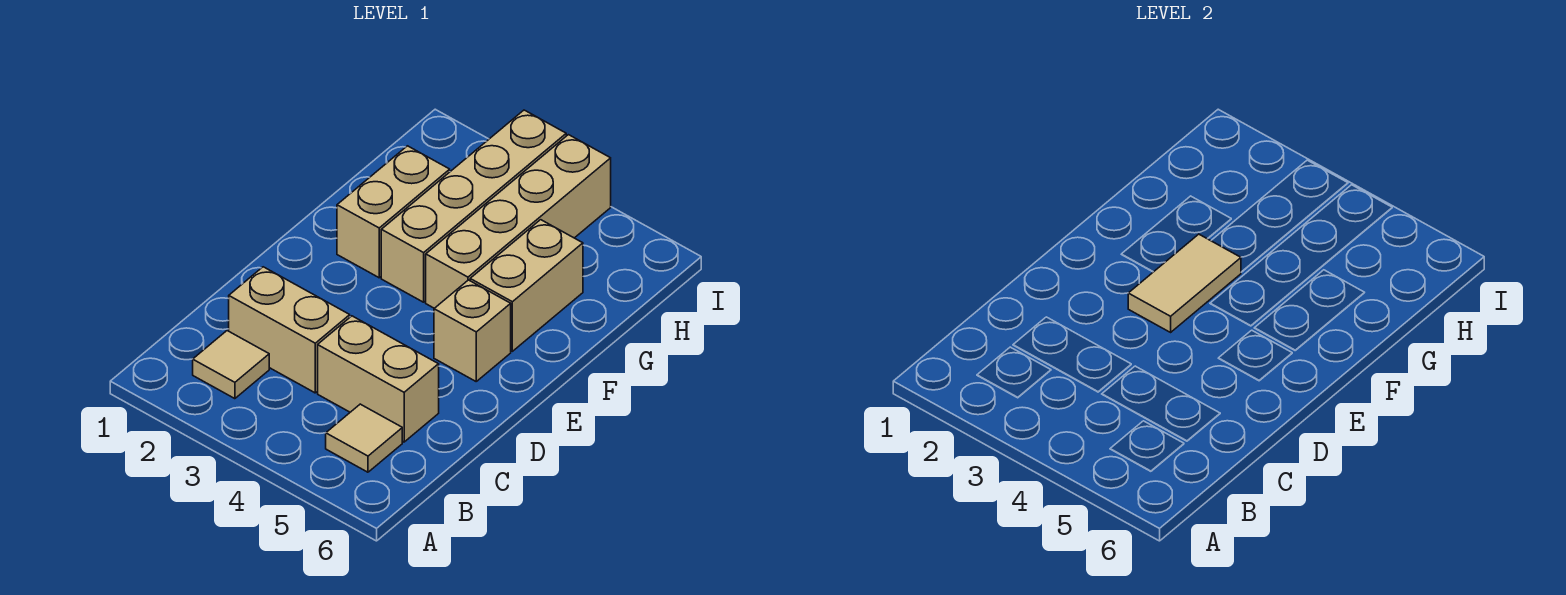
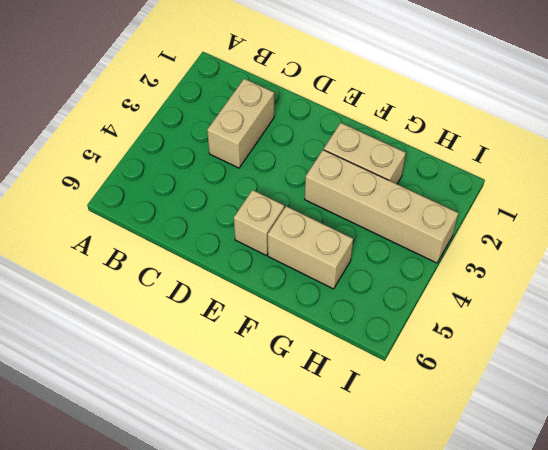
none -> tan tile B2 level 1
none -> tan tile B5 level 1

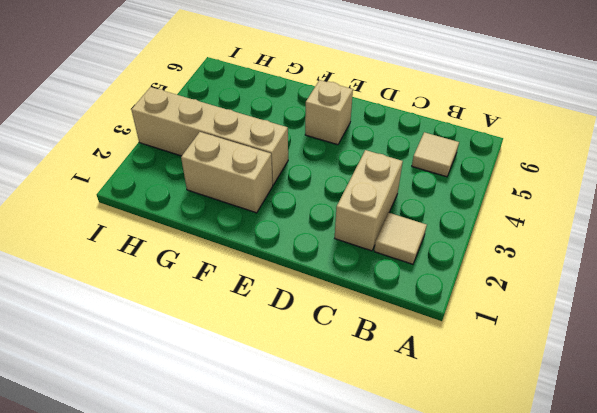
none -> tan brick C4:C5 level 1
none -> tan brick F4:I4 level 1

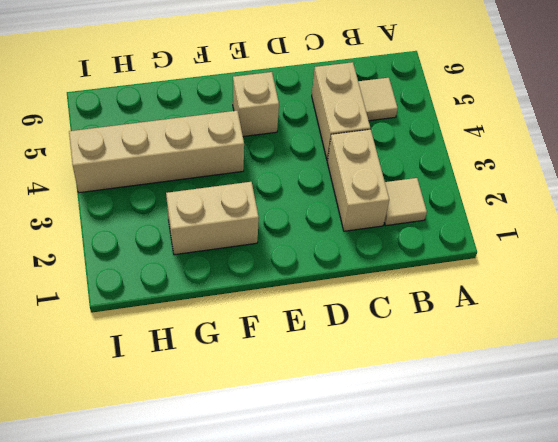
none -> tan brick F3:I3 level 1
none -> tan brick F5:G5 level 1

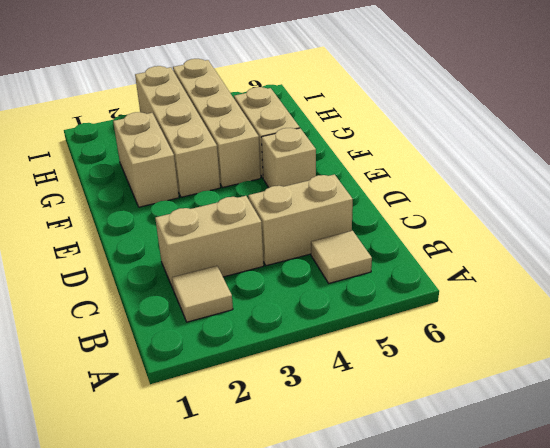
none -> tan tile E3:F3 level 2

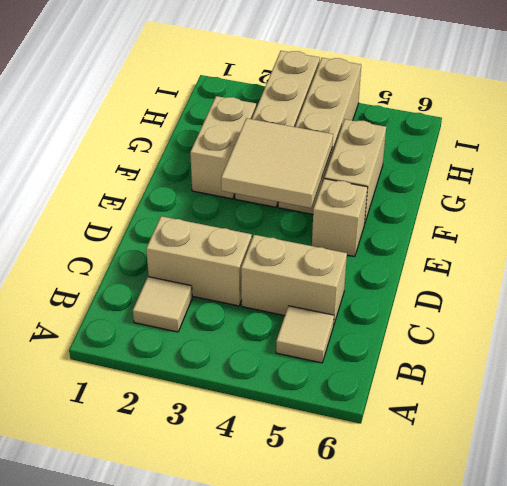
tan tile E3:F4 level 2 -> tan tile E3:F3 level 2

